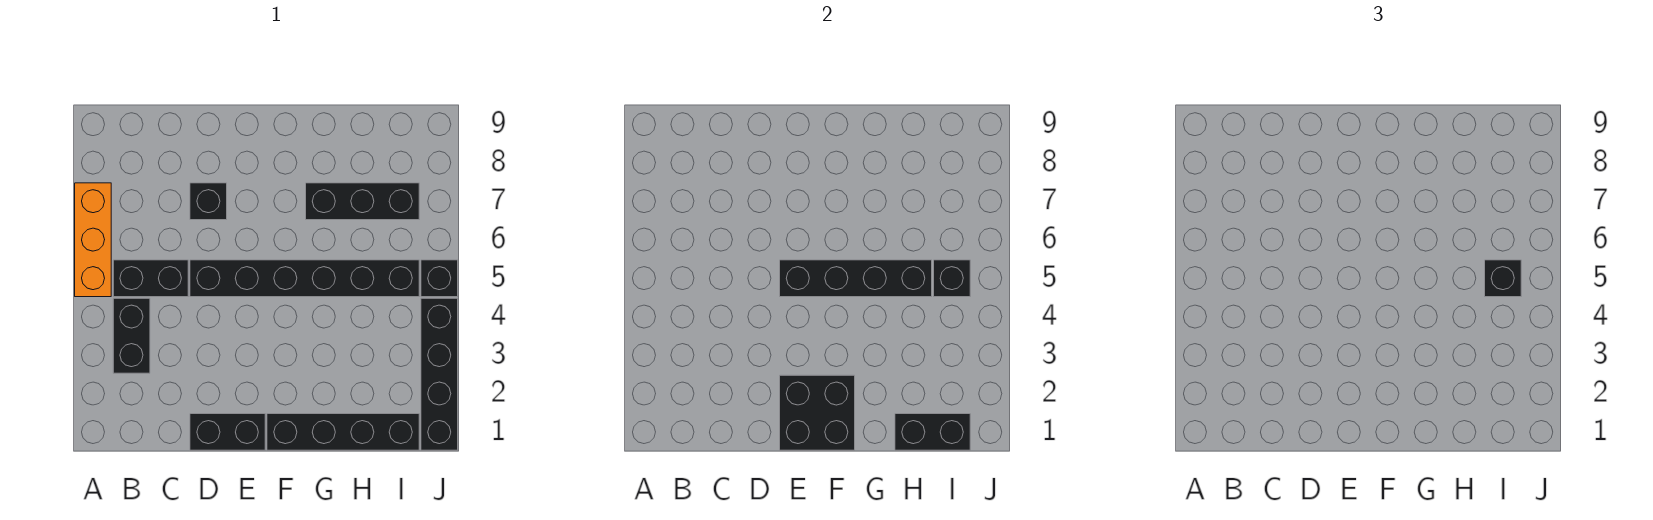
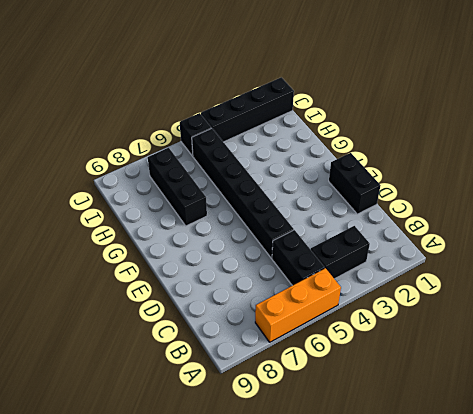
none -> black brick D7 level 1
none -> black brick F1:I1 level 1
none -> black brick E1:F2 level 2

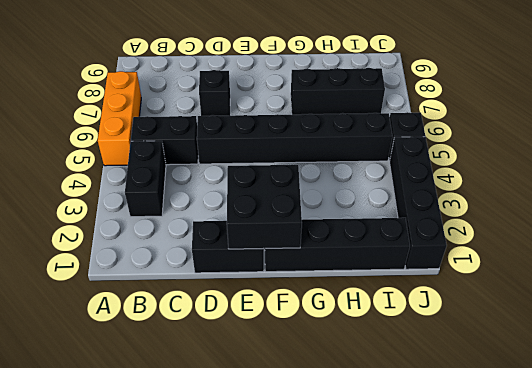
none -> black brick E5:H5 level 2
none -> black brick H1:I1 level 2
none -> black brick I5 level 2

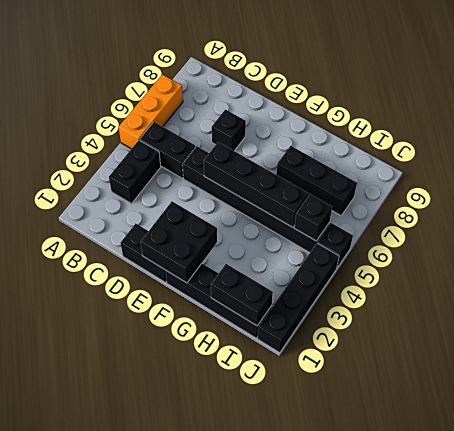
none -> black brick I5 level 3

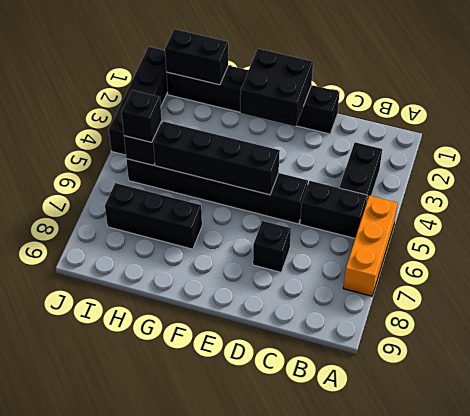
none -> black brick J5 level 1

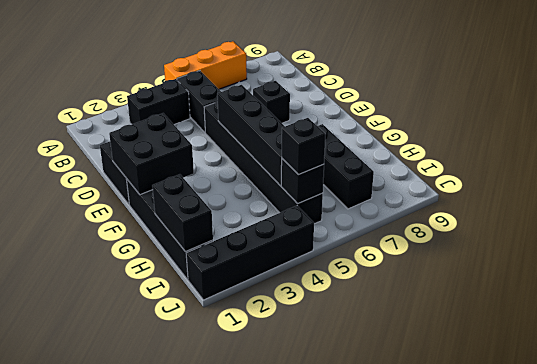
none -> black brick J5 level 1

